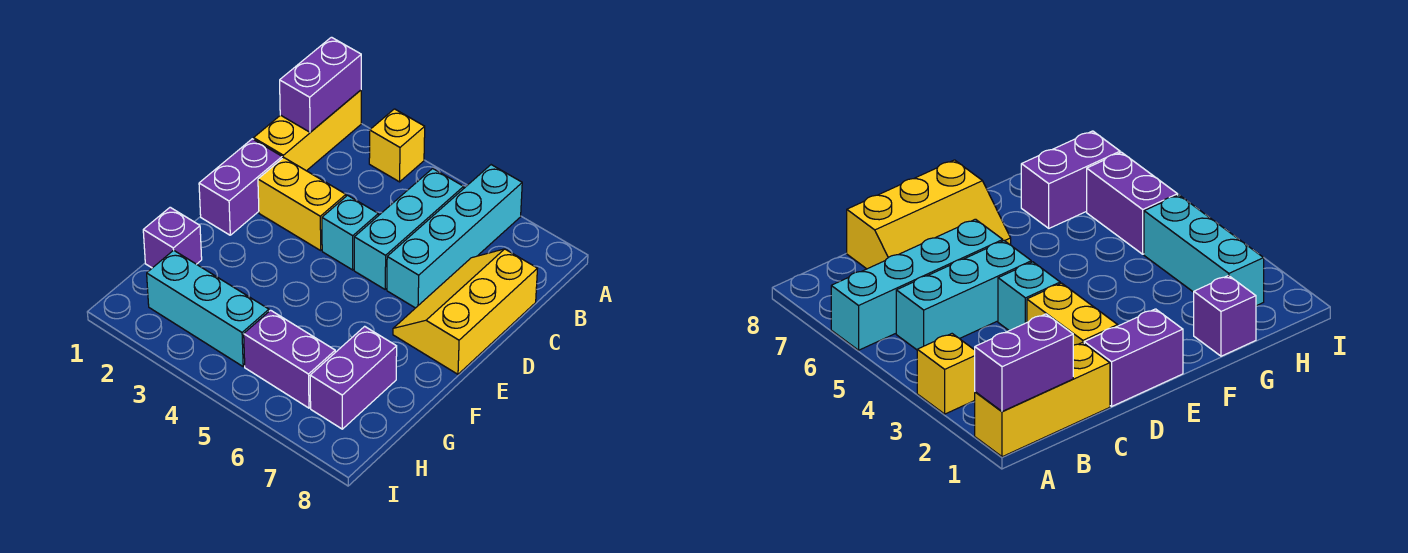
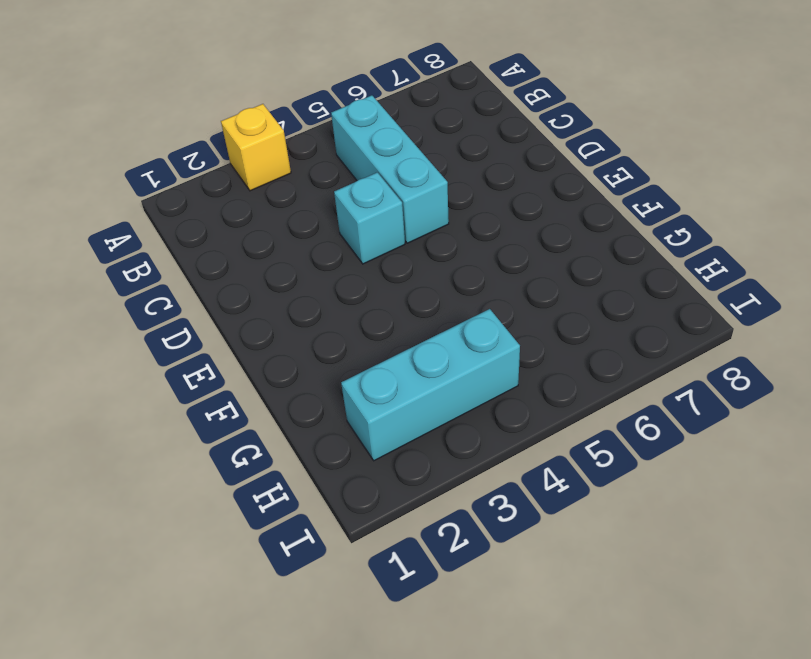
none -> yellow brick A1:C1 level 1
none -> cyan brick A6:D6 level 1
none -> yellow slope C7:E8 level 1 top 8

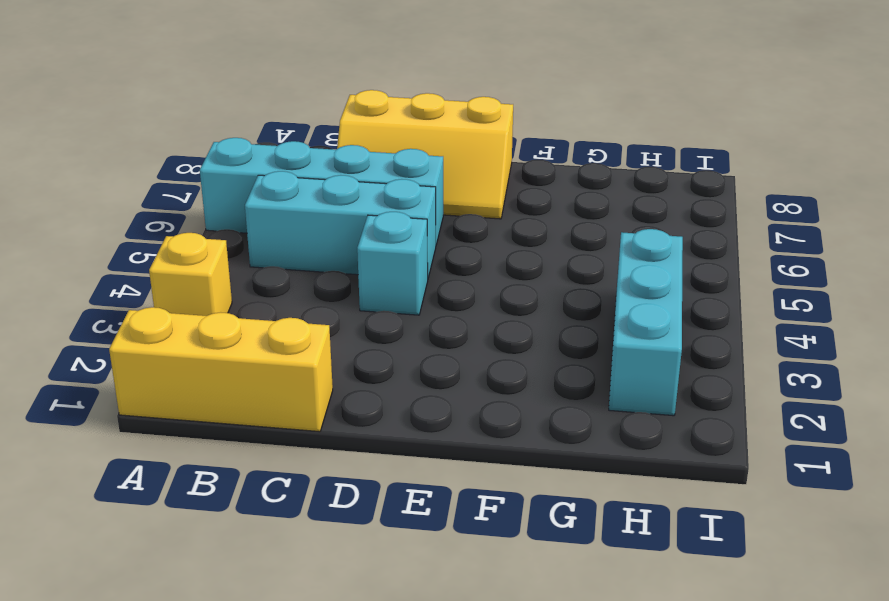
none -> purple brick D1:E1 level 1
none -> yellow brick D2:D3 level 1
none -> purple brick G1 level 1

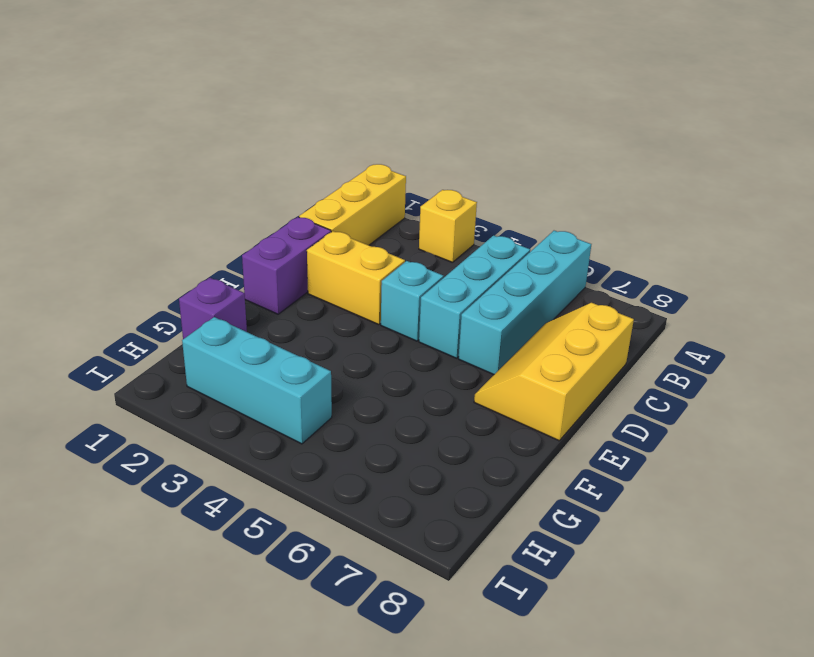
none -> purple brick G7:H7 level 1
none -> purple brick H5:H6 level 1
none -> purple brick A1:B1 level 2

